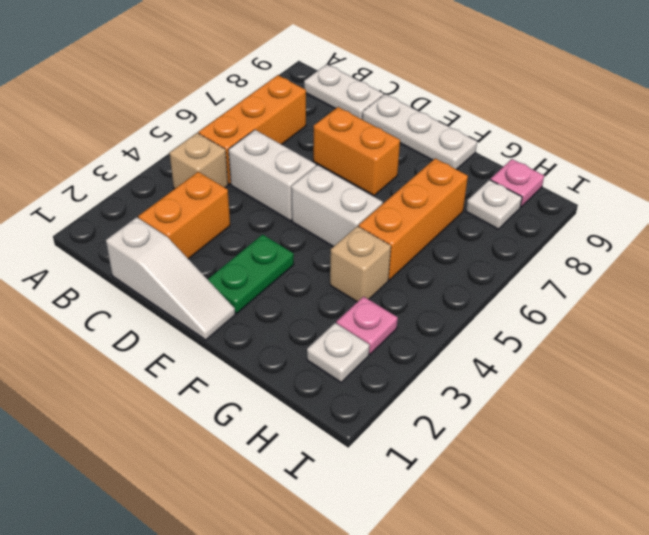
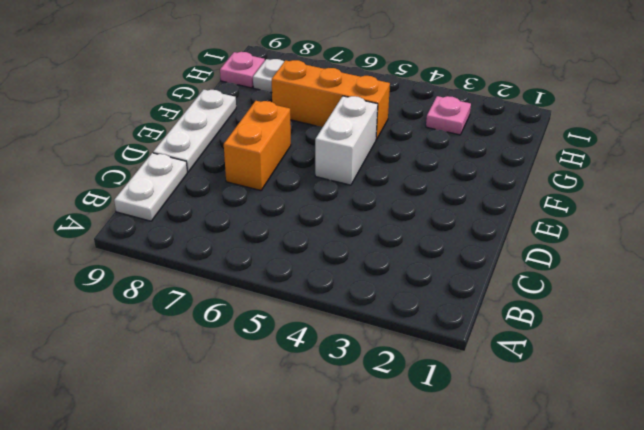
none -> tan brick B4 level 1
none -> orange brick B5:B7 level 1
none -> white slope C1:E1 level 1 top C

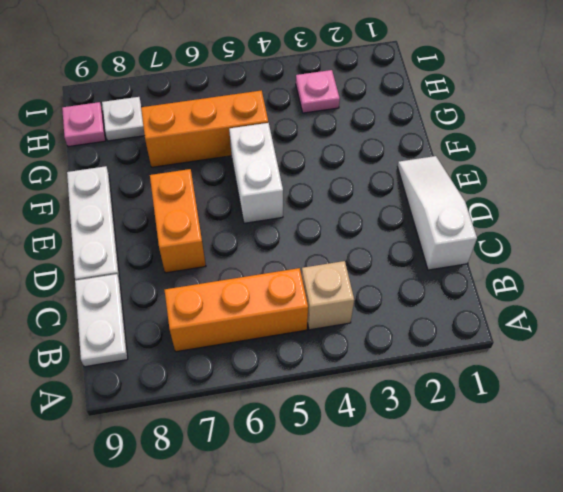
none -> orange brick C2:C3 level 1
none -> white brick C5:D5 level 1
none -> green plate E2:E3 level 1

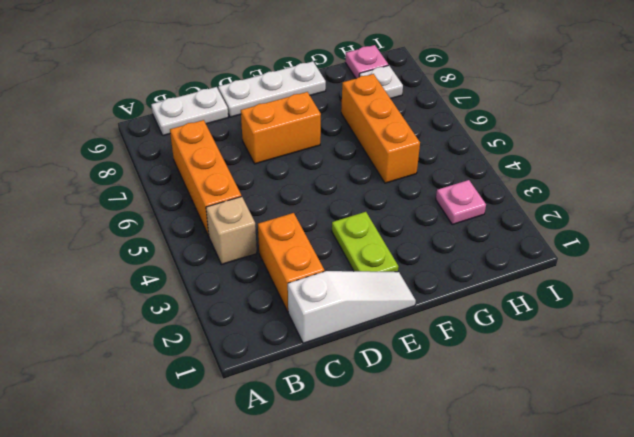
lime plate E2:E3 level 1 -> green plate E2:E3 level 1
none -> white brick C5:D5 level 1
none -> white brick E5:F5 level 1
none -> tan brick G4 level 1

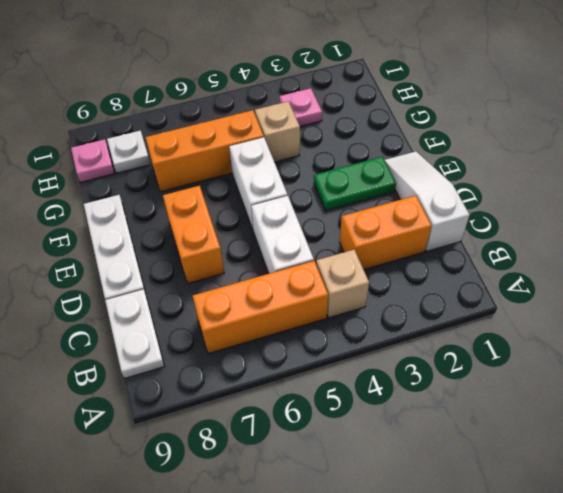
none -> white plate H2 level 1

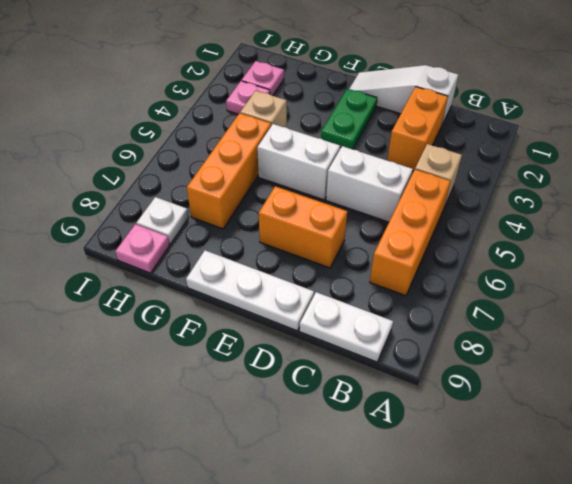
pink plate H2 level 1 -> white plate H2 level 1

